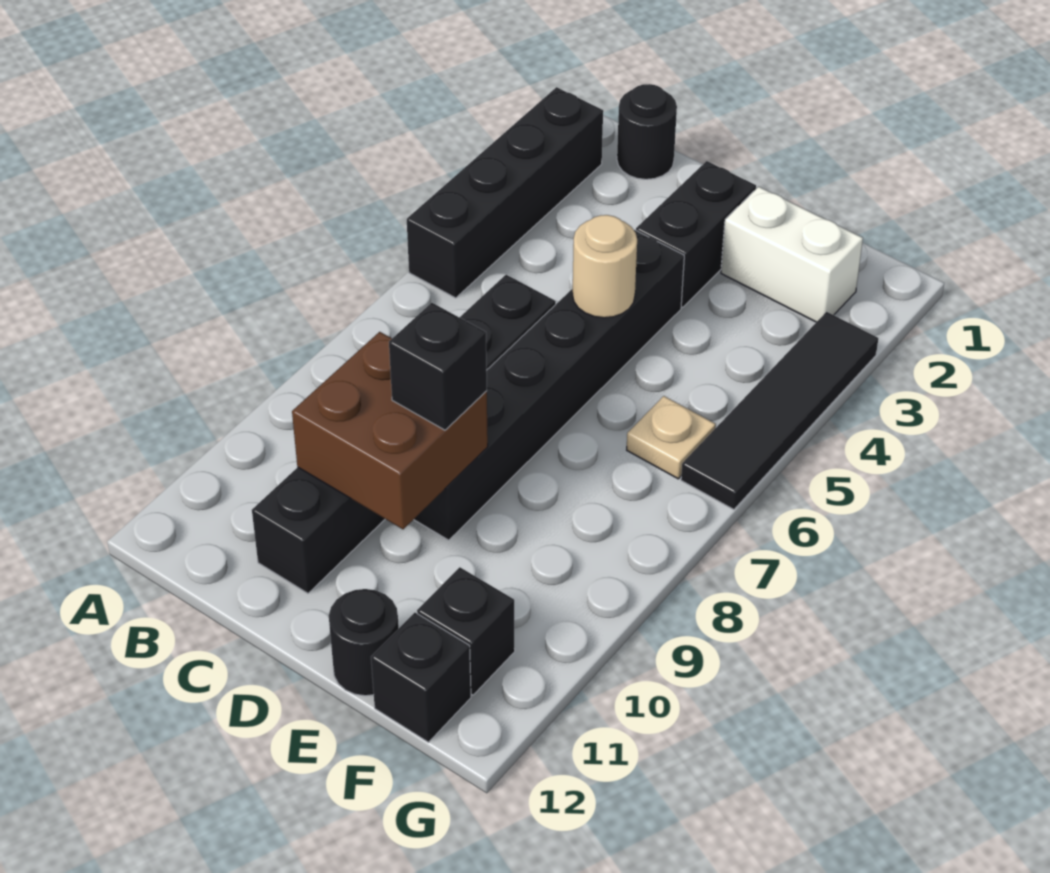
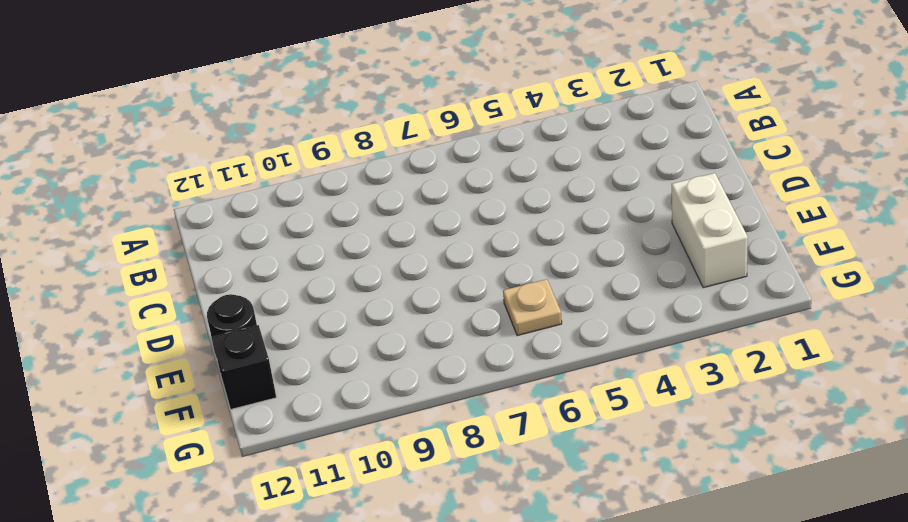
none -> black brick A2:A5 level 1
none -> black round brick B1 level 1
none -> black brick C6:C11 level 1

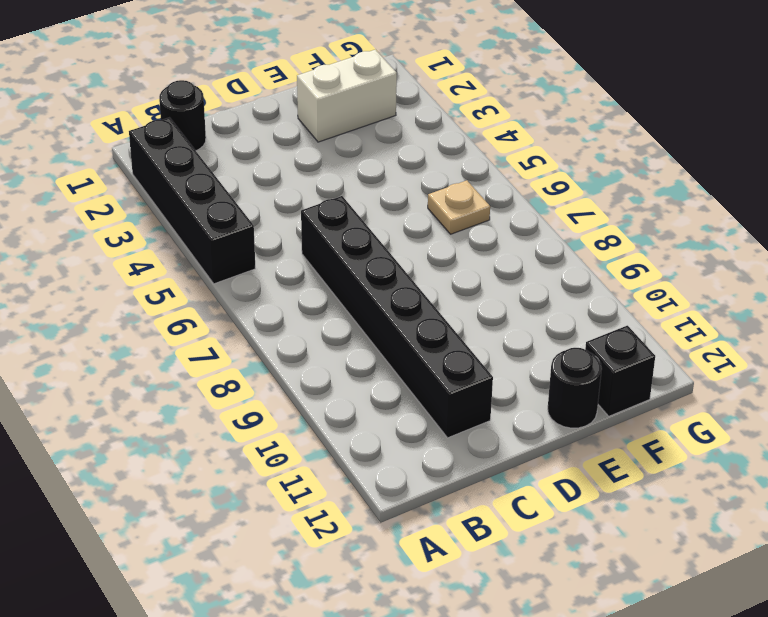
none -> black brick D2:D3 level 1
none -> black brick D4:D9 level 1
none -> black brick F11 level 1

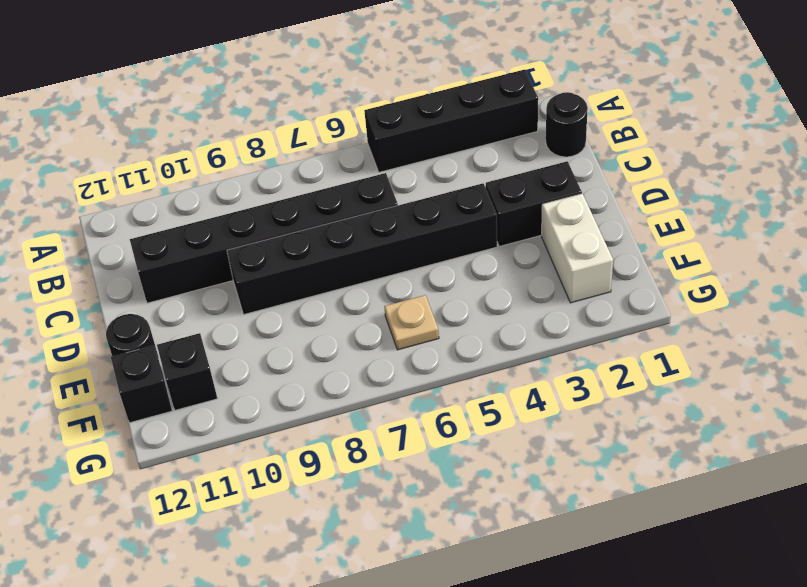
none -> black tile G3:G6 level 1
none -> brown brick C9:D10 level 2
none -> tan round brick D5 level 2

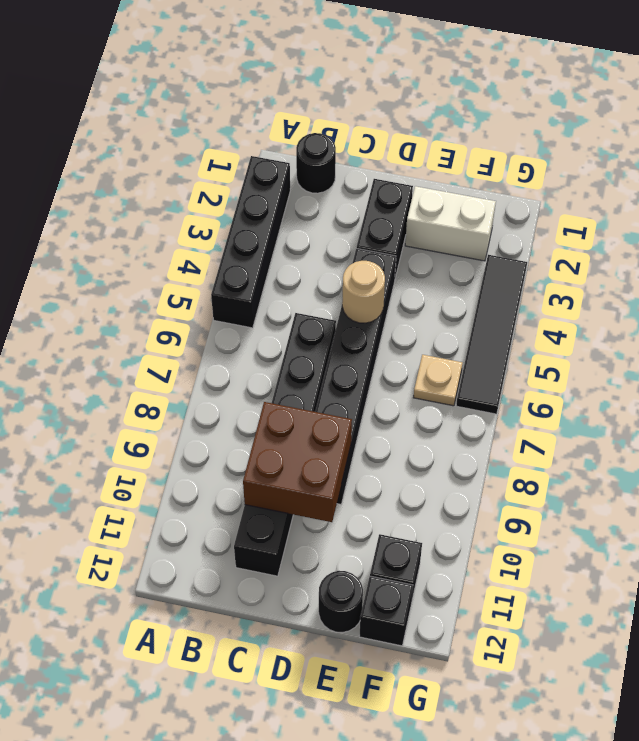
none -> black brick D9 level 3

